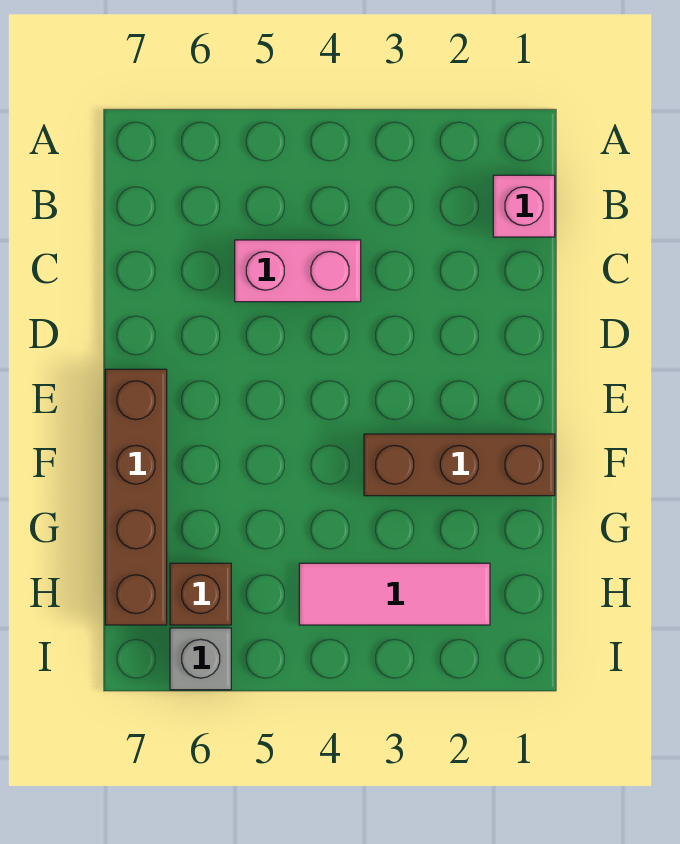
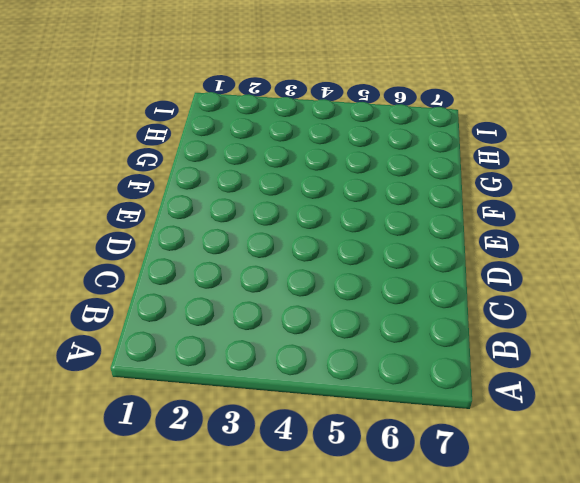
none -> pink brick B1 level 1
none -> pink brick C4:C5 level 1

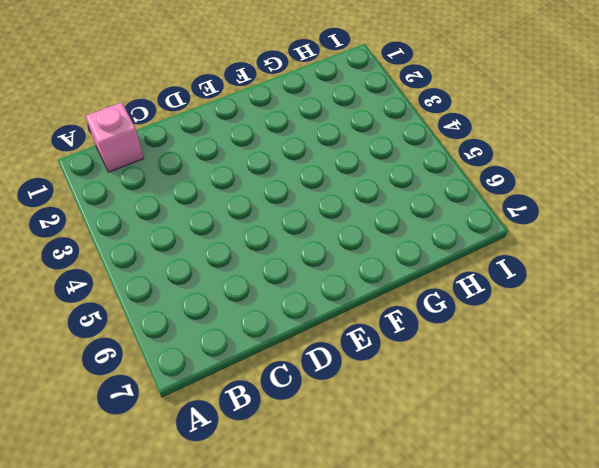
none -> pink brick C4:C5 level 1
none -> brown brick E7:H7 level 1

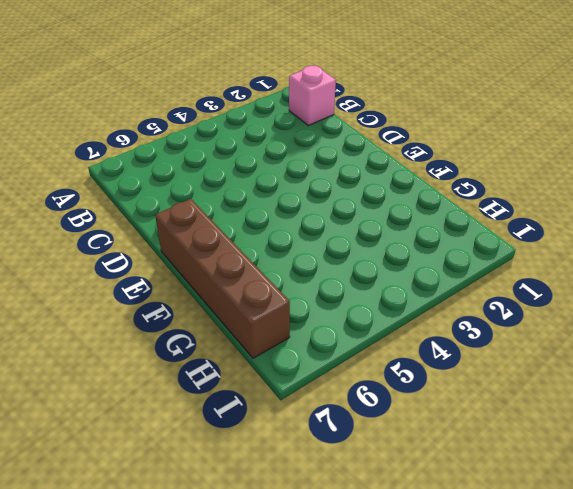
none -> pink brick C4:C5 level 1
none -> brown brick F1:F3 level 1

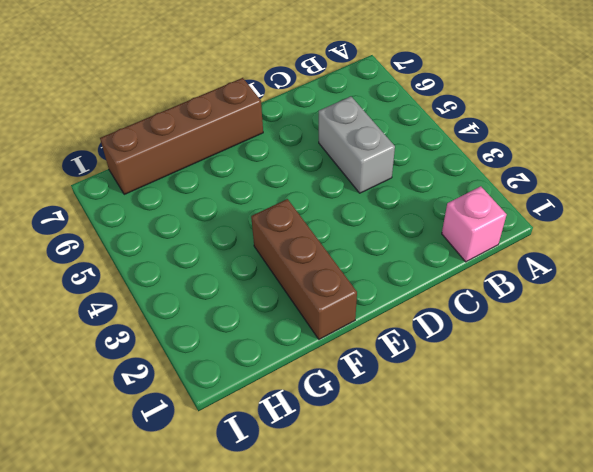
grey brick C4:C5 level 1 -> pink brick C4:C5 level 1
none -> pink tile H2:H4 level 1
none -> brown brick H6 level 1

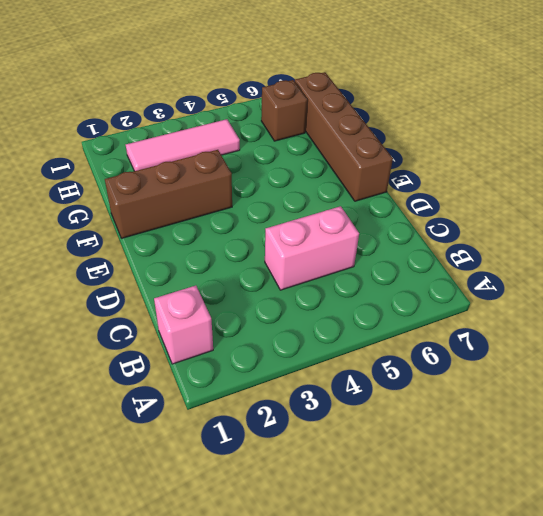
none -> grey brick I6 level 1

